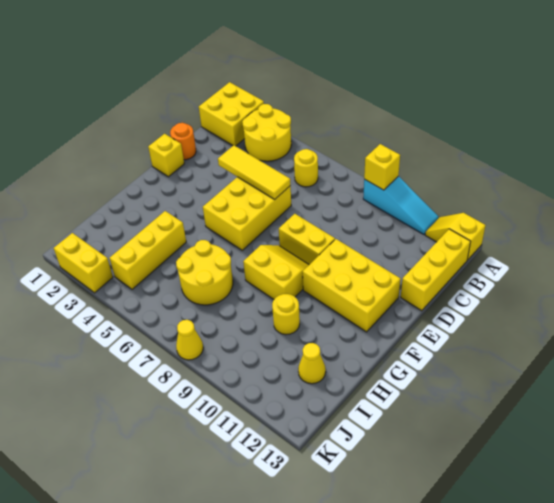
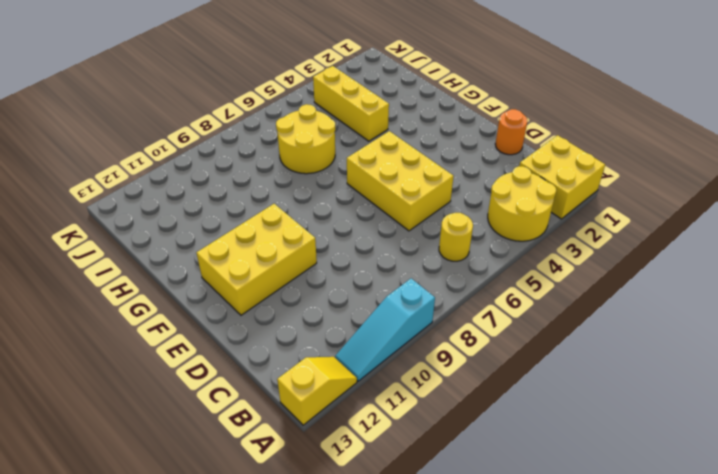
none -> yellow brick B13:D13 level 1
none -> yellow brick E1 level 1
none -> yellow brick E8:E9 level 1

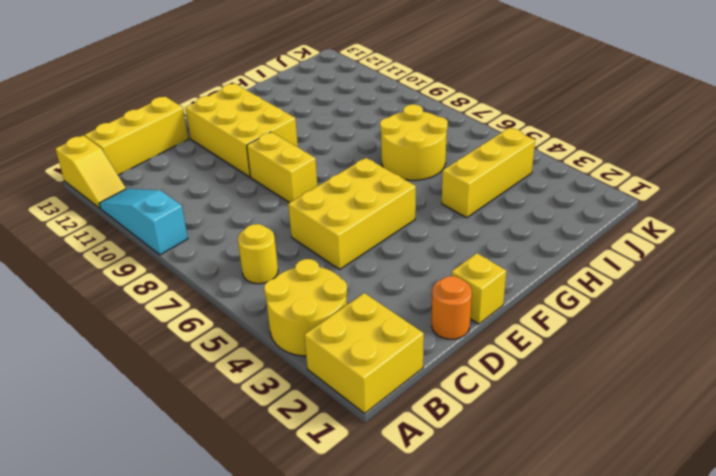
none -> yellow slope F8:G9 level 1 top G
none -> yellow round brick H10 level 1
none -> yellow cone I12 level 1

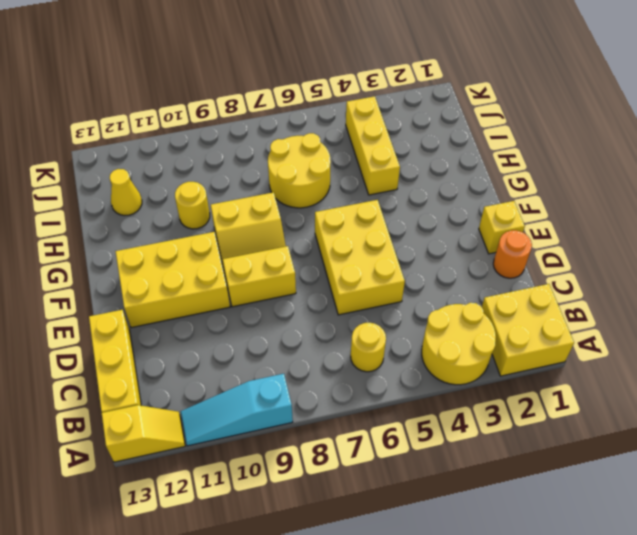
none -> yellow brick K2:K3 level 1
none -> yellow cone K8 level 1
none -> yellow brick A9 level 2

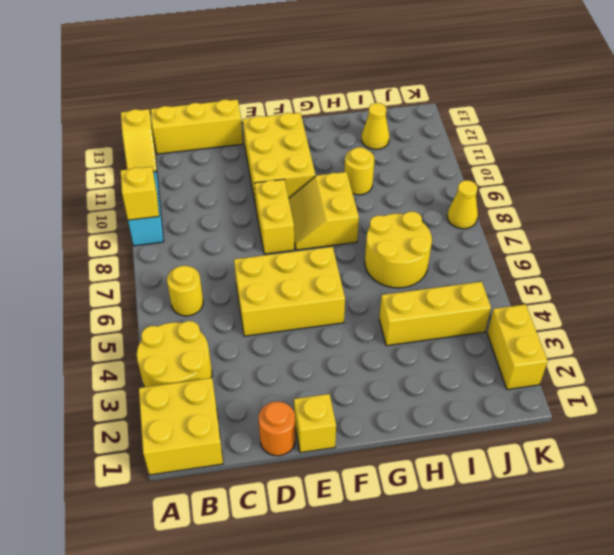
none -> yellow tile D4:D6 level 2

